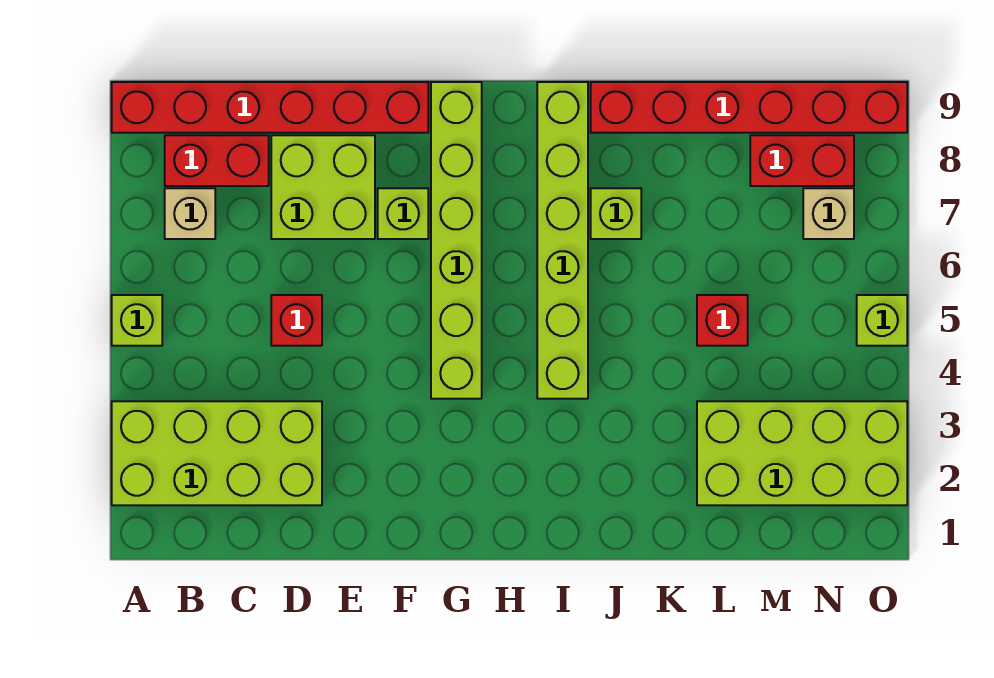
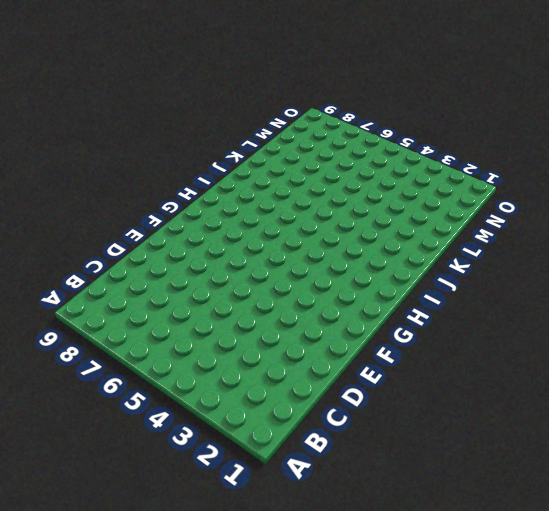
none -> lime brick A2:D3 level 1
none -> lime brick A5 level 1
none -> red brick A9:F9 level 1

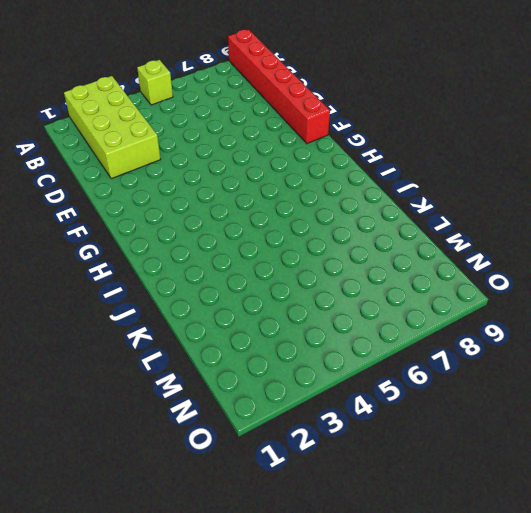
none -> tan brick B7 level 1
none -> red brick B8:C8 level 1
none -> red brick D5 level 1

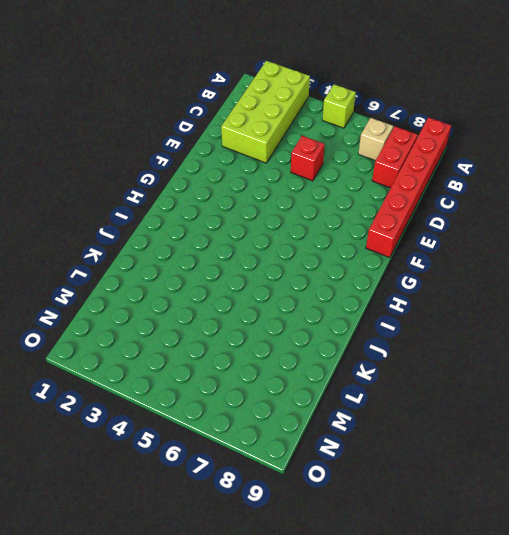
none -> lime brick D7:E8 level 1
none -> lime brick F7 level 1
none -> lime brick G4:G9 level 1

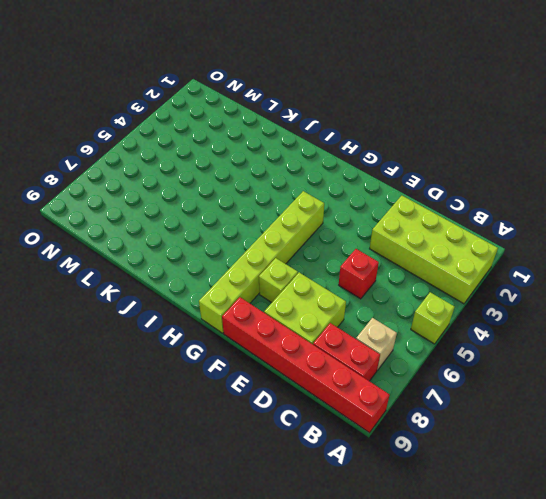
none -> lime brick I4:I9 level 1
none -> lime brick J7 level 1
none -> red brick J9:O9 level 1

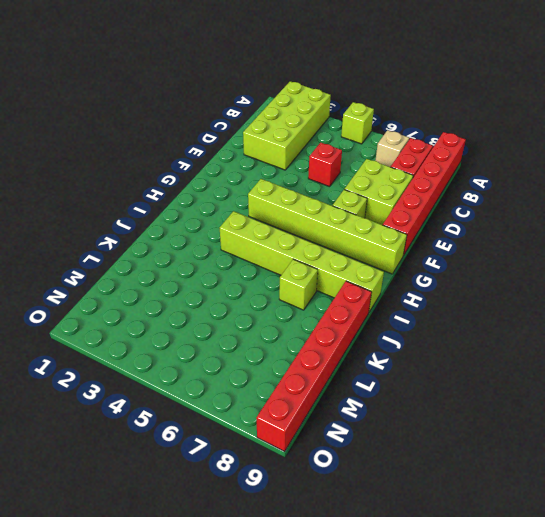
none -> lime brick L2:O3 level 1
none -> red brick L5 level 1
none -> red brick M8:N8 level 1

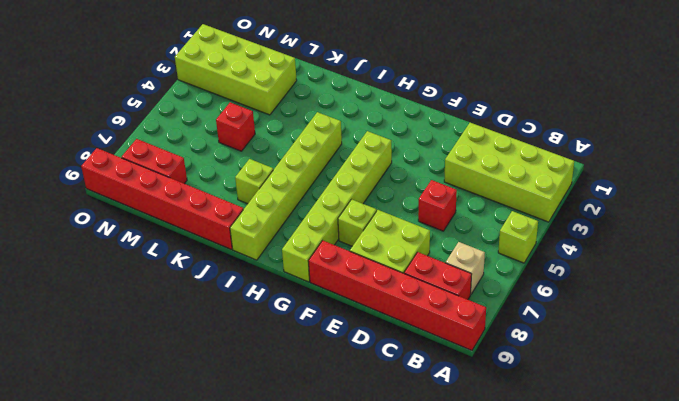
none -> tan brick N7 level 1
none -> lime brick O5 level 1

